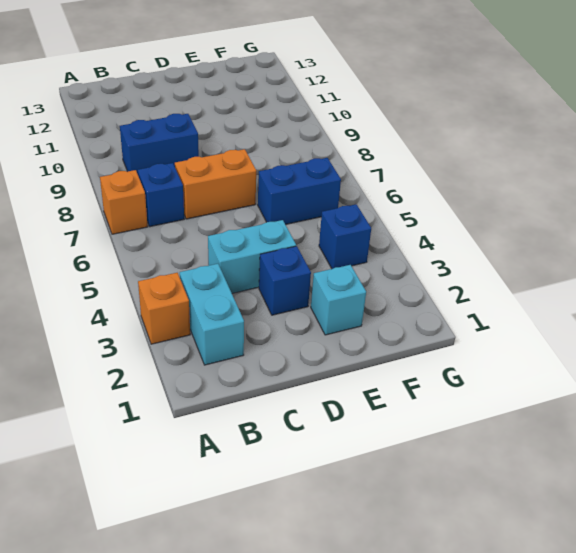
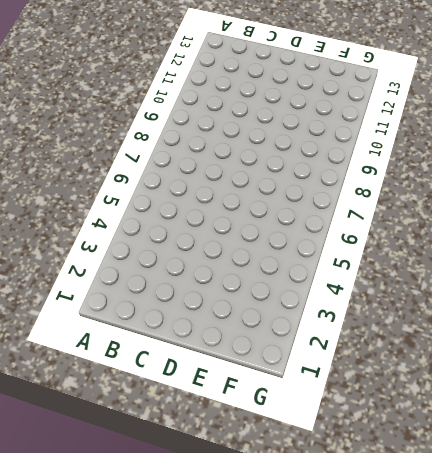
none -> orange brick A3 level 1
none -> orange brick A7 level 1

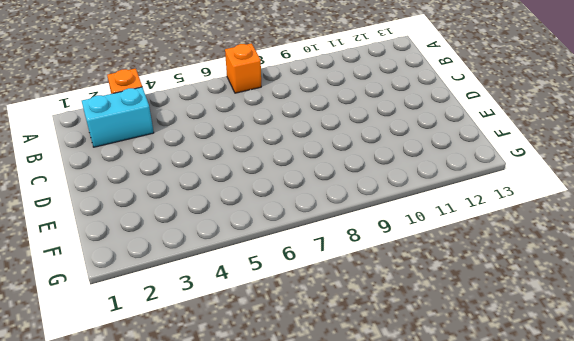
none -> blue brick B7 level 1
none -> blue brick B9:C9 level 1

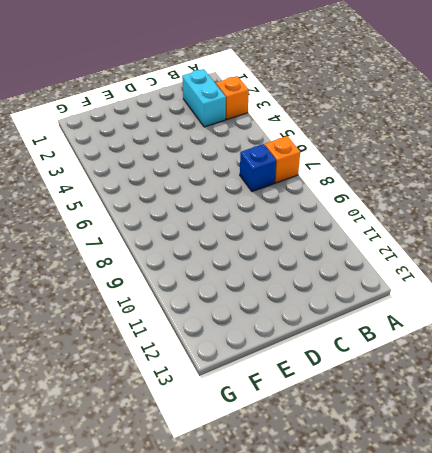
none -> blue brick B9:C9 level 1
none -> cyan brick C4:D4 level 1

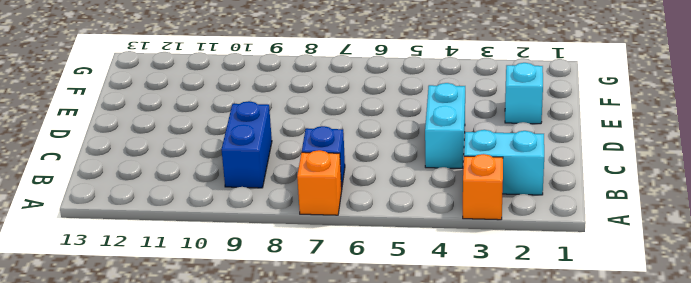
none -> orange brick C7:D7 level 1
none -> blue brick D3 level 1

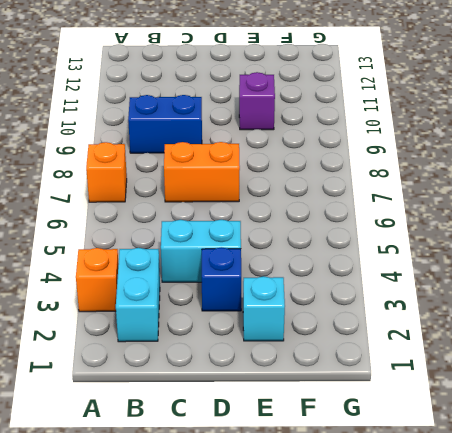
purple brick E10 level 1 -> none
none -> blue brick B7 level 1
none -> blue brick E6:F6 level 1

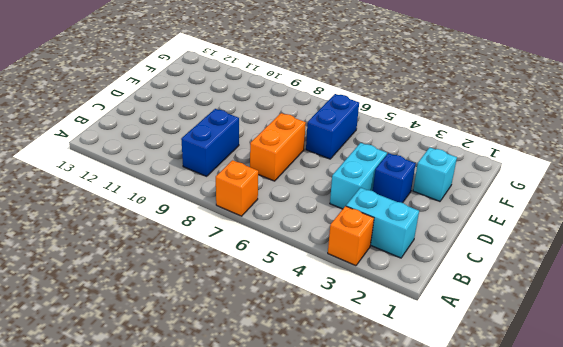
none -> blue brick B7 level 1
none -> blue brick F4 level 1

